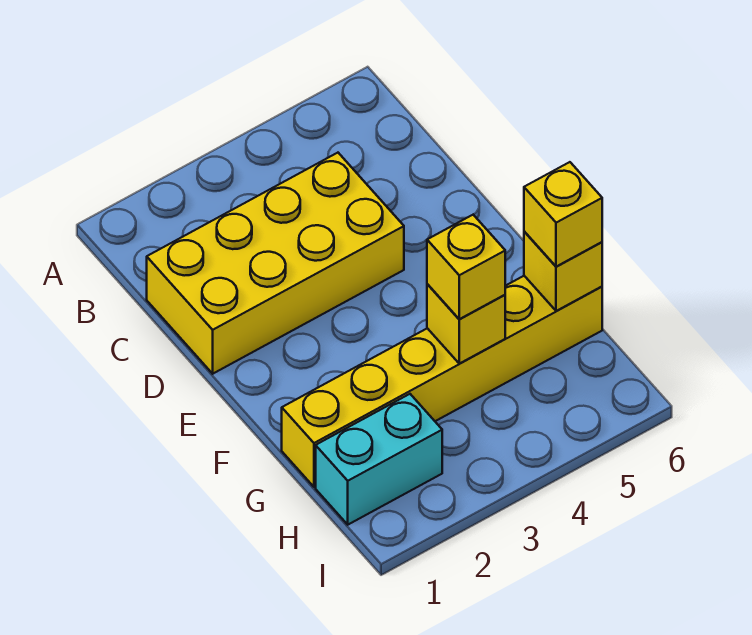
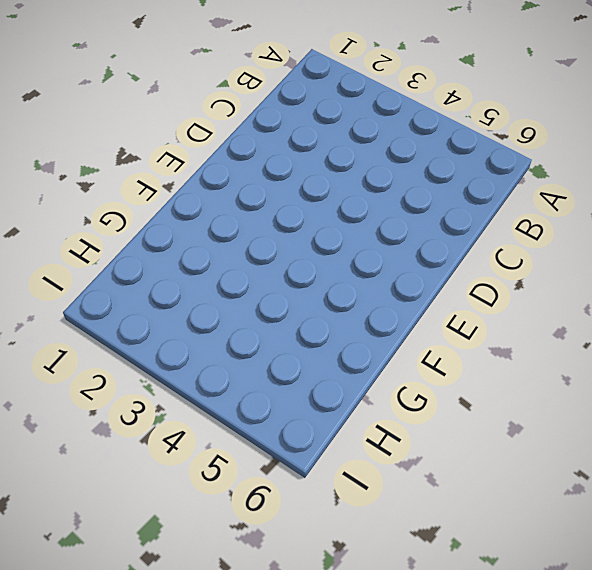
none -> yellow brick C1:D4 level 1
none -> yellow brick G1:G6 level 1

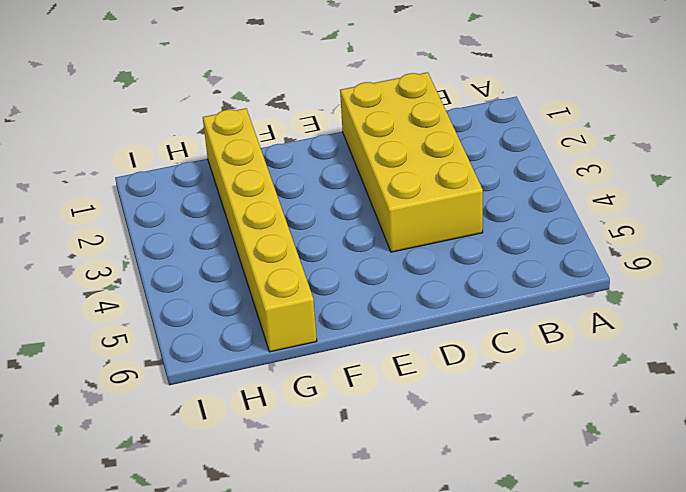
none -> cyan brick H1:H2 level 1
none -> yellow brick G4 level 2

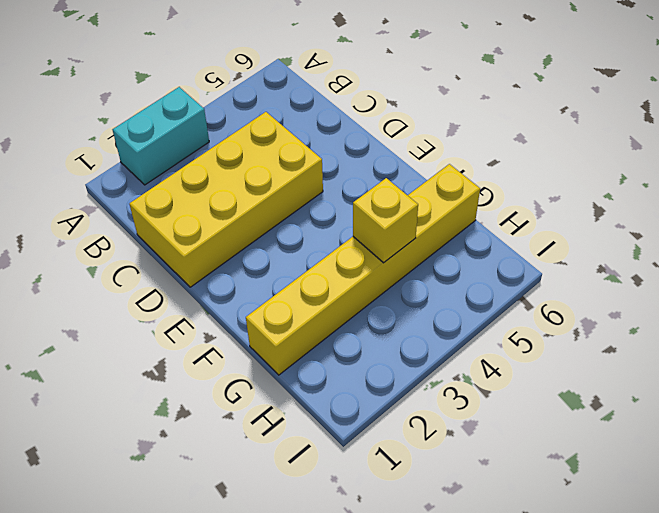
cyan brick A2:A3 level 1 -> cyan brick H1:H2 level 1
none -> yellow brick G6 level 2
none -> yellow brick G4 level 3

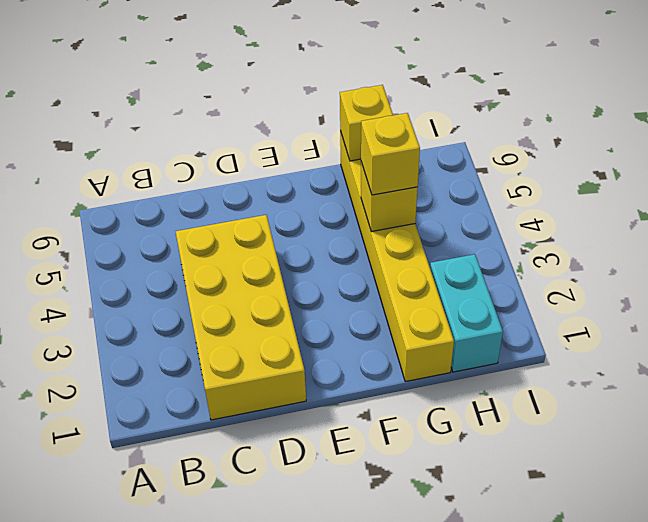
none -> yellow brick G6 level 3

